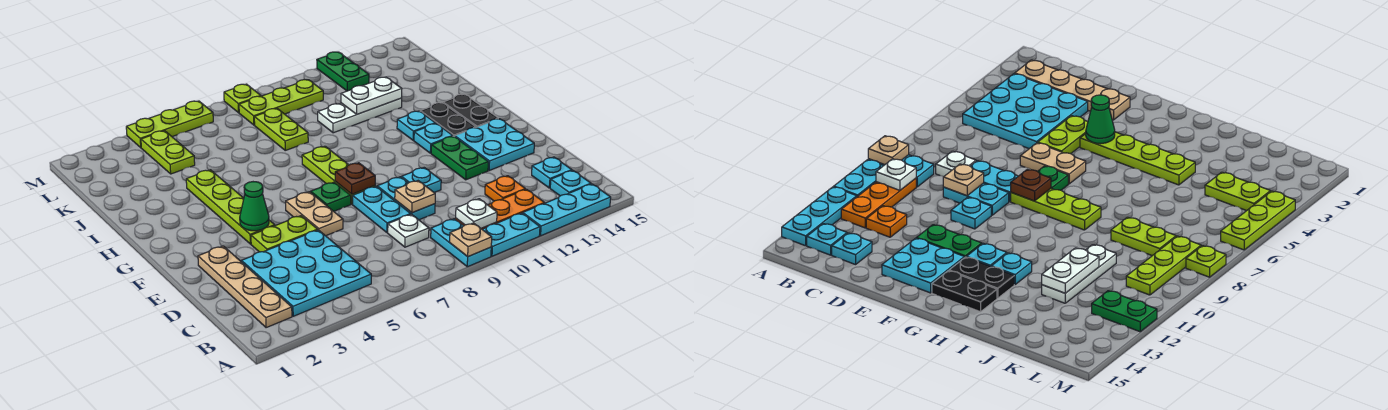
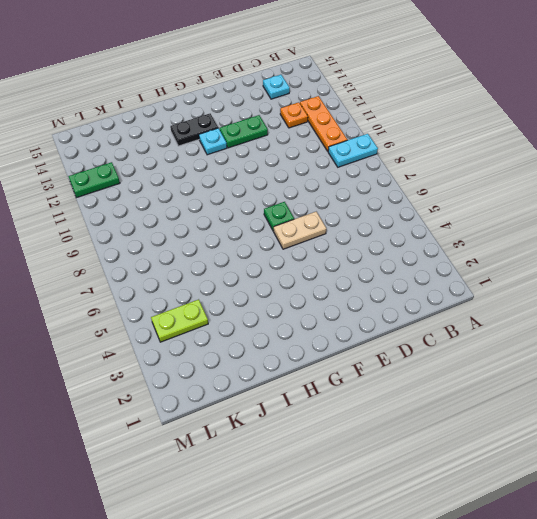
none -> cyan plate A10:A11 level 1
none -> cyan plate A12:A14 level 1
none -> tan plate B2:E2 level 1
none -> cyan plate B3:D5 level 1

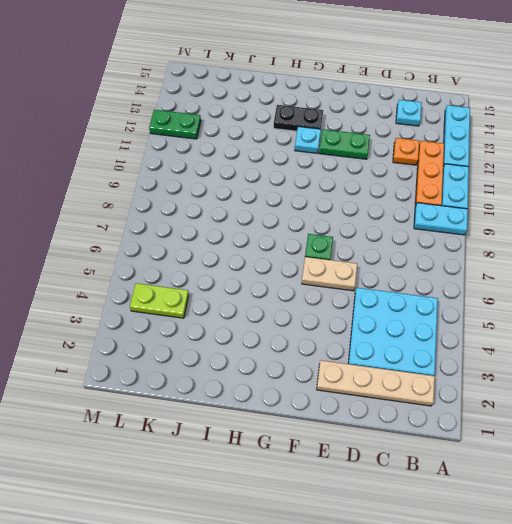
none -> cyan plate B14 level 1
none -> white plate C8 level 1
none -> cyan plate D8:E8 level 1
none -> cyan plate D9:E9 level 1

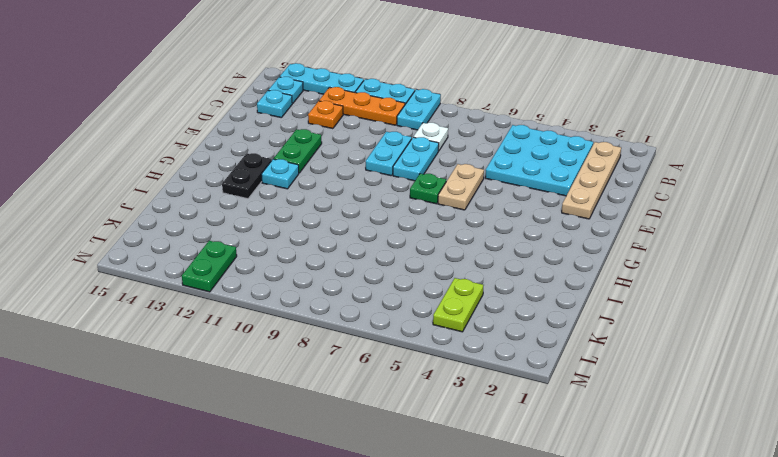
none -> lime plate E4:E5 level 1
none -> cyan plate E10 level 1
none -> cyan plate E13:F14 level 1
none -> lime plate F4:I4 level 1

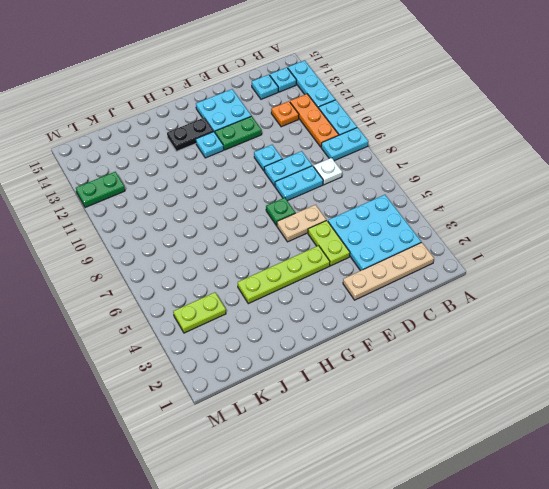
none -> lime plate F8:H8 level 1
none -> black plate G14:H14 level 1
none -> cyan plate H12 level 1
none -> lime plate J8:K8 level 1

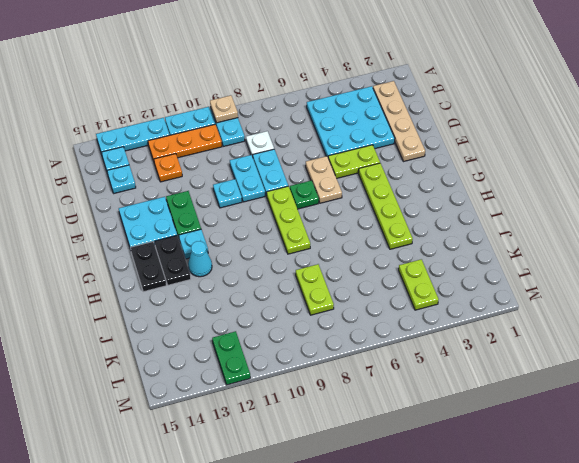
cyan cone H12 level 1 -> cyan plate H12 level 1
none -> white plate J10:J12 level 1
none -> lime plate L8:L10 level 1
none -> lime plate M4:M6 level 1
none -> lime plate M8 level 1

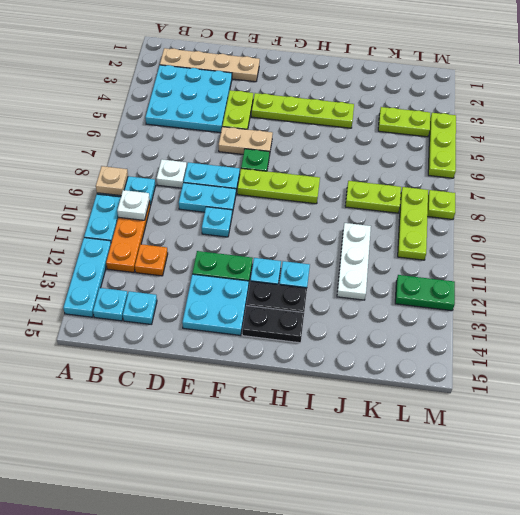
none -> tan plate D9 level 2
none -> green cone F4 level 2
none -> brown plate F8 level 2
none -> white plate J11:J12 level 2

